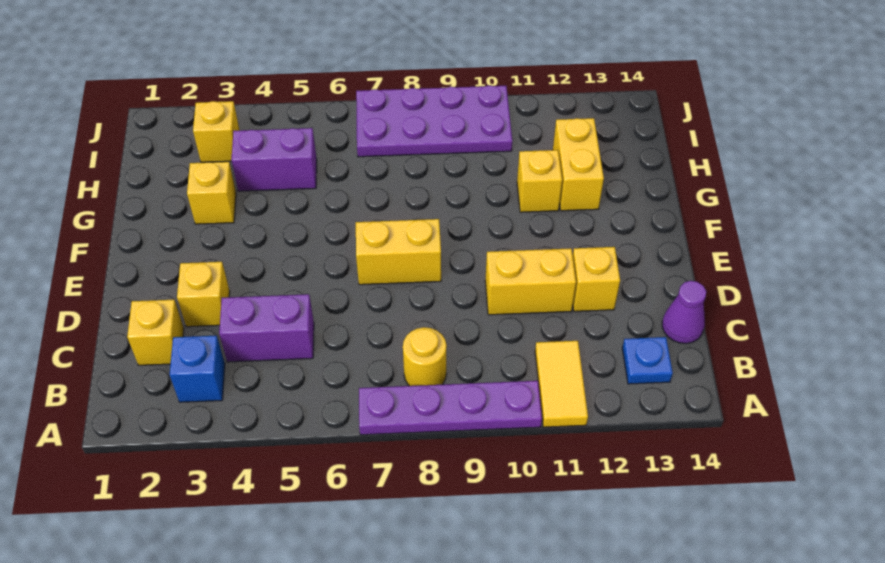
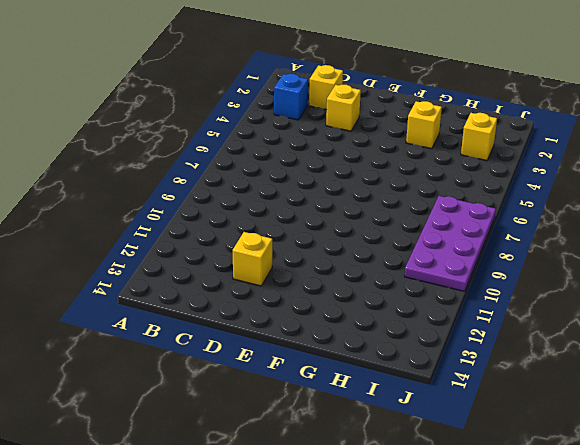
none -> purple plate A7:A10 level 1
none -> yellow tile A11:B11 level 1
none -> yellow round brick B8 level 1

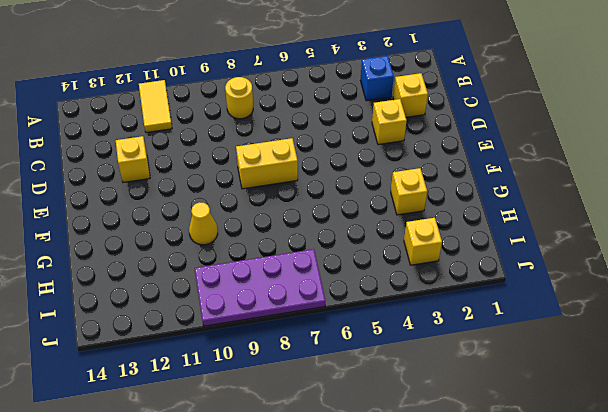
yellow cone G10 level 1 -> none
none -> purple plate A7:A10 level 1
none -> blue plate B13 level 1
none -> purple brick C4:C5 level 1

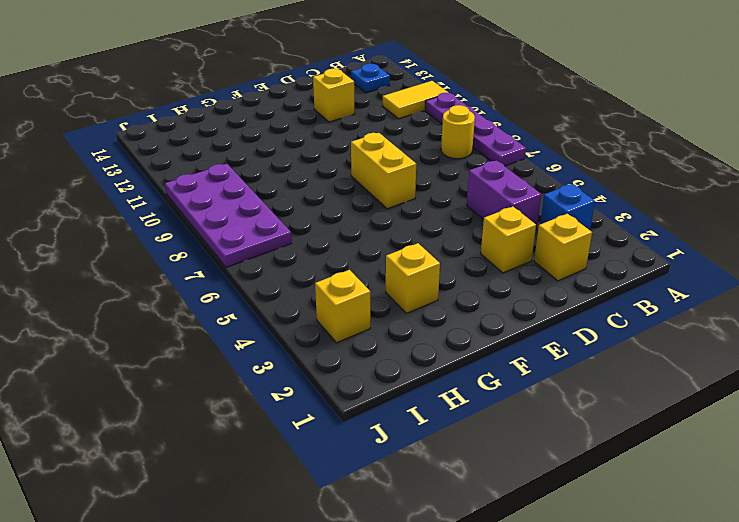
none -> purple cone C14 level 1
none -> yellow brick D10:D11 level 1
none -> yellow brick G11 level 1

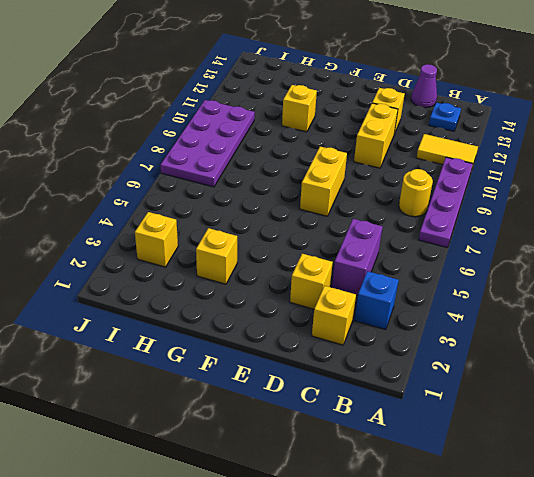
none -> yellow brick G12:H12 level 1
none -> purple brick H4:H5 level 1

